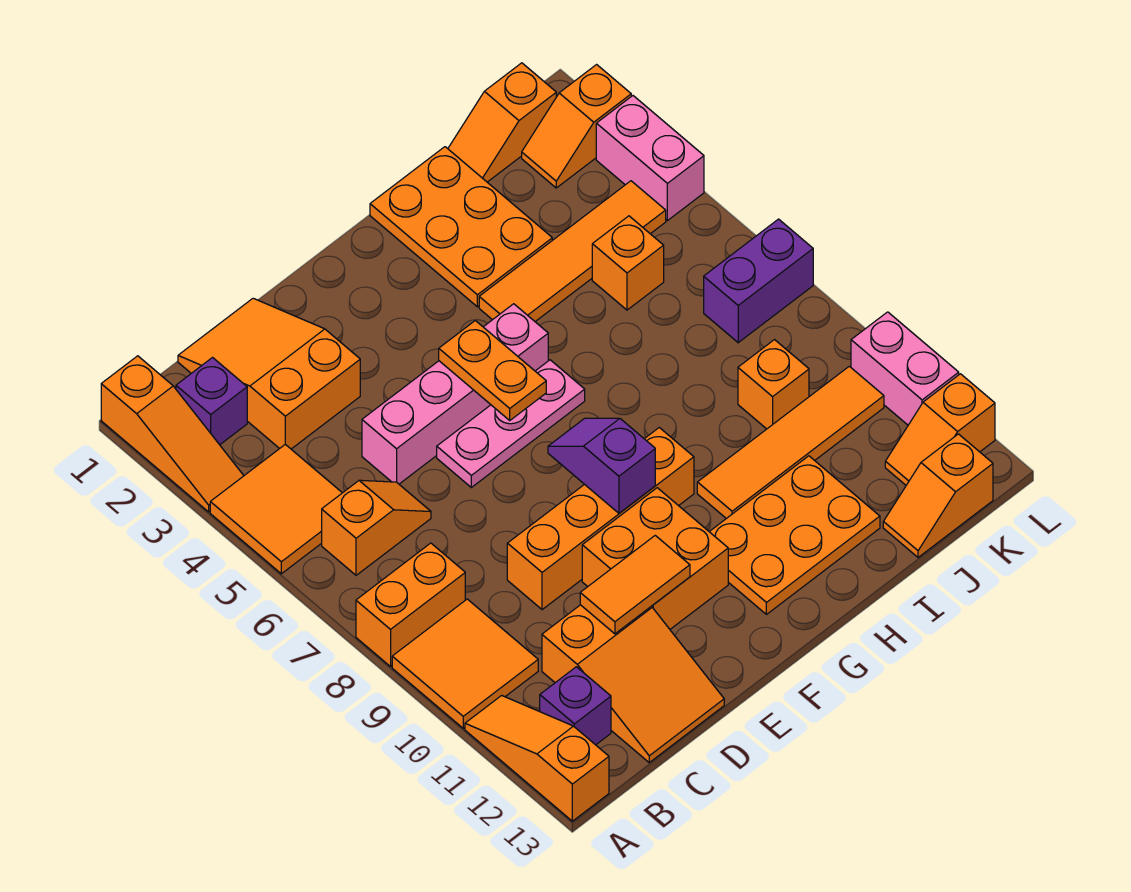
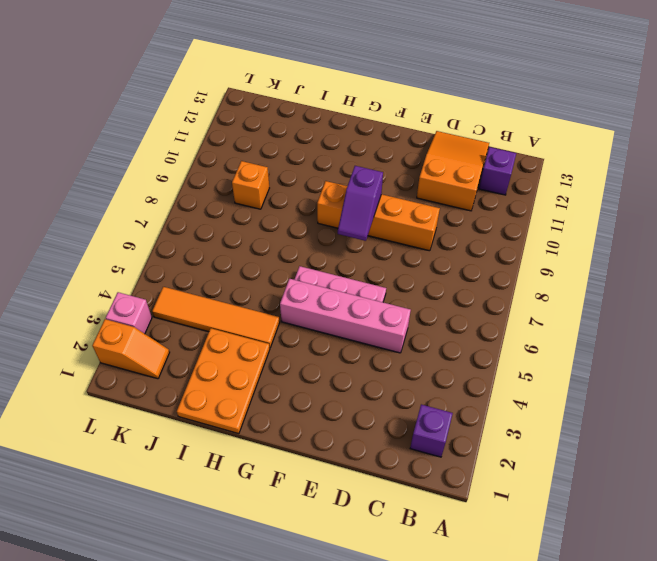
pink brick L3 level 1 -> pink brick L3:L4 level 1
none -> orange slope A1:A3 level 1 top 1
none -> orange tile A4:B5 level 1
none -> orange brick A8:B8 level 1
none -> orange tile A9:B10 level 1

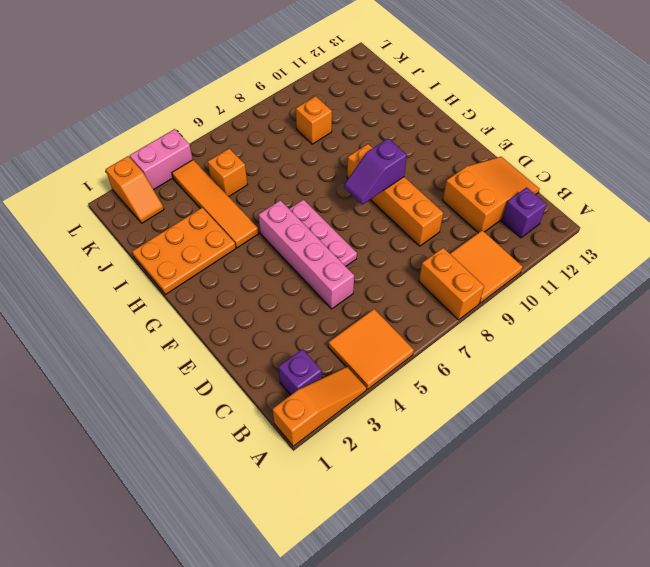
none -> orange slope A11:A13 level 1 top 13
none -> orange slope B6:C6 level 1 top B
none -> orange slope C1:D3 level 1 top 3
none -> orange brick E10:F11 level 1

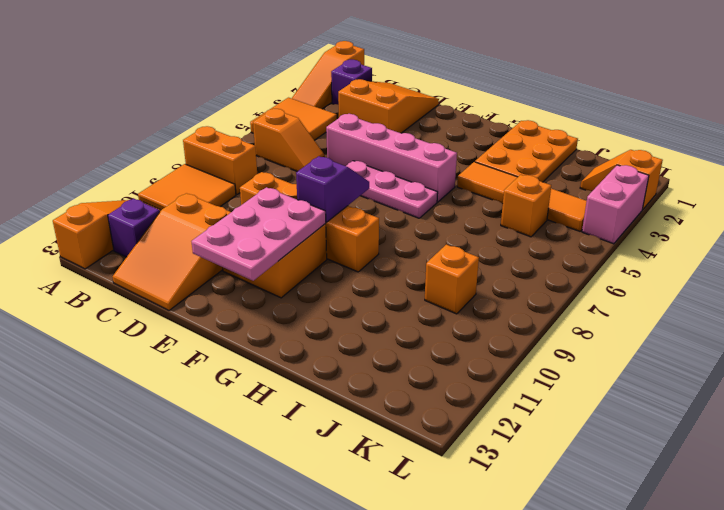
pink plate E10:F12 level 2 -> orange tile D11:E11 level 2
none -> orange plate G11:I12 level 1
none -> orange tile H10:K10 level 1
none -> orange slope J1:K1 level 1 top K
none -> orange slope J13:K13 level 1 top K

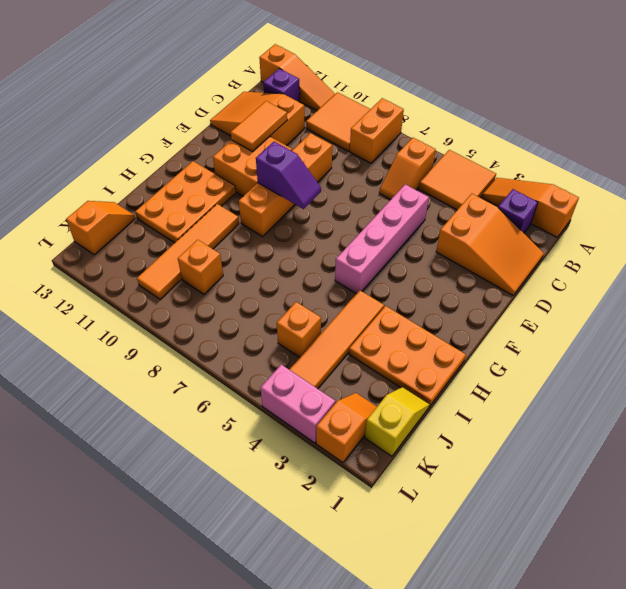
yellow slope J1:K1 level 1 top K -> orange slope J1:K1 level 1 top K
none -> pink plate E6:G6 level 1
none -> purple brick K7:L7 level 1
none -> orange slope K12:L12 level 1 top L
none -> pink brick L10:L11 level 1

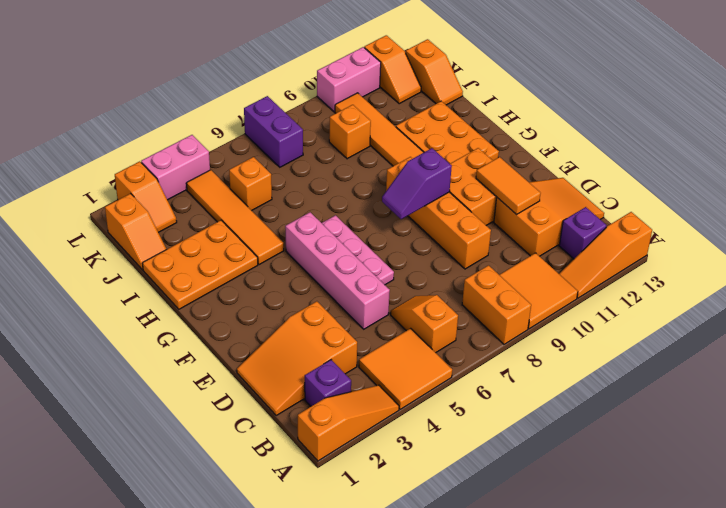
none -> orange plate F5:F6 level 2

